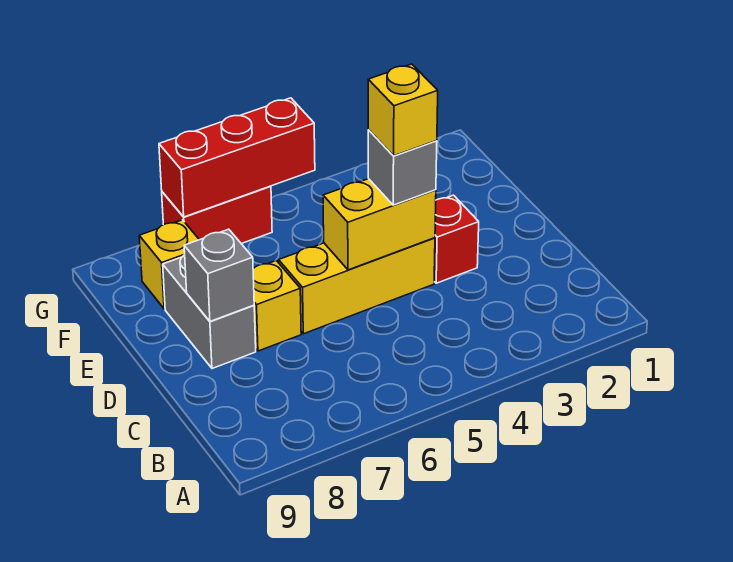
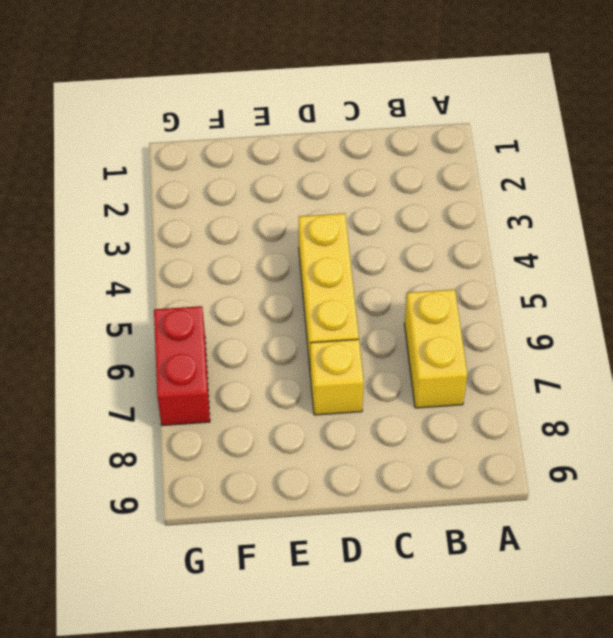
yellow brick B6:B7 level 1 -> yellow brick D4:D5 level 2
none -> red brick D3 level 1
none -> grey brick D8:E8 level 1

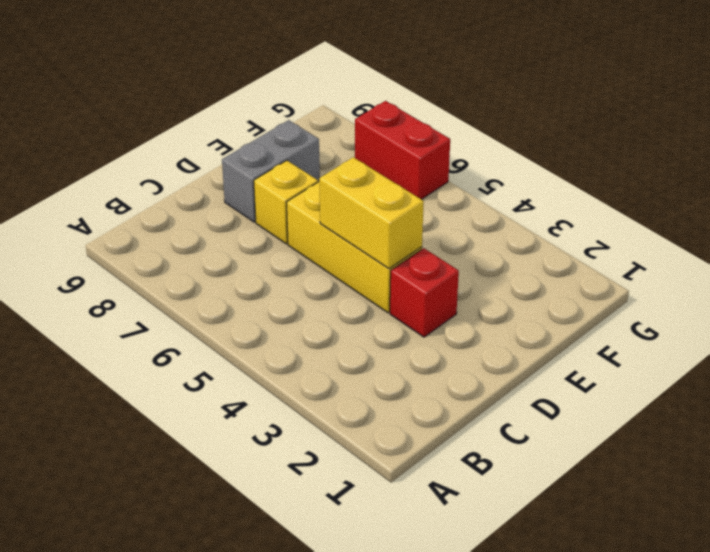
none -> yellow brick F8 level 1
none -> grey brick D8 level 2

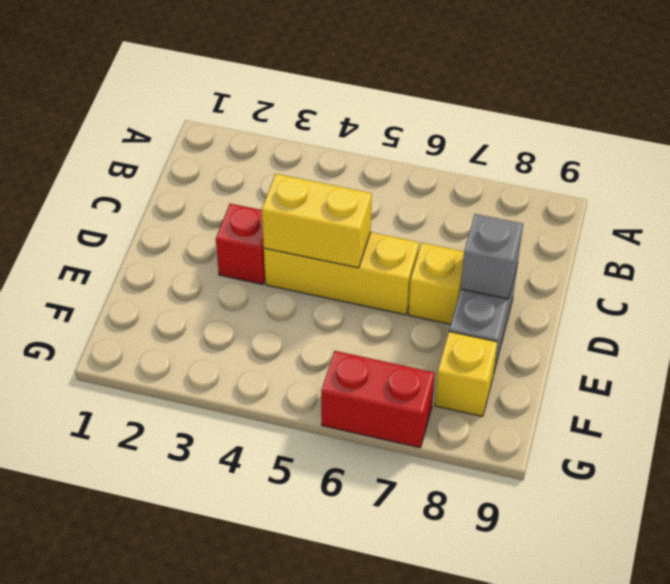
none -> red brick G5:G7 level 2
none -> grey brick D4 level 3

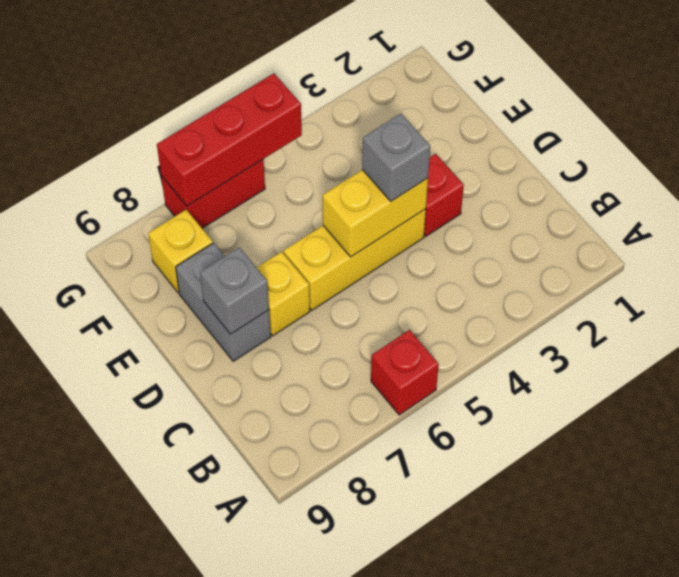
red brick A6 level 1 -> none
none -> yellow brick D4 level 4

